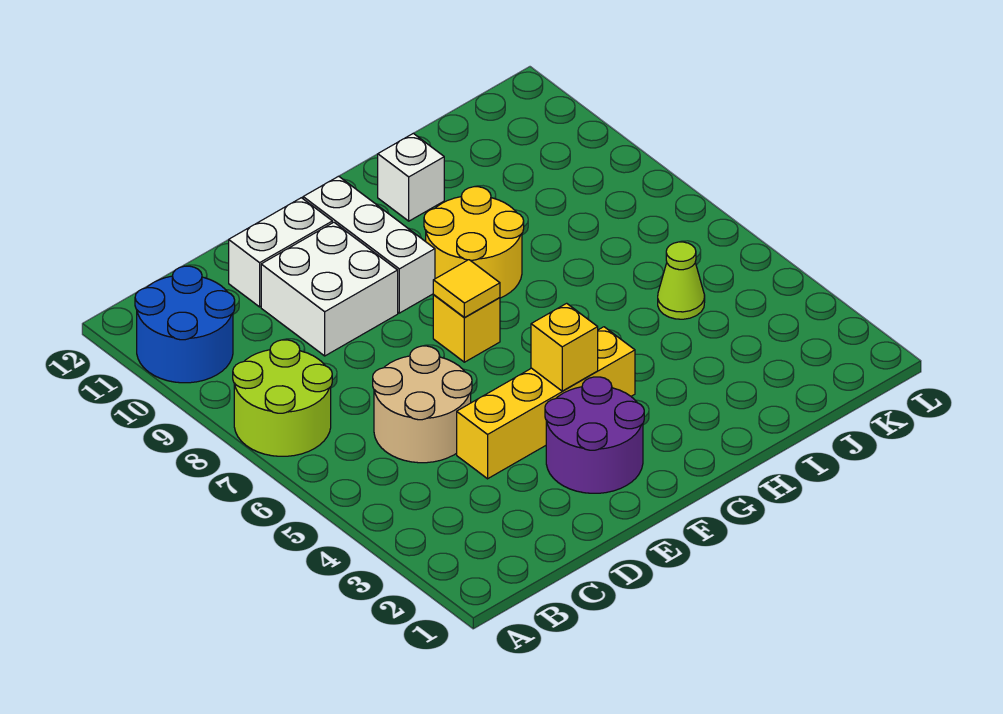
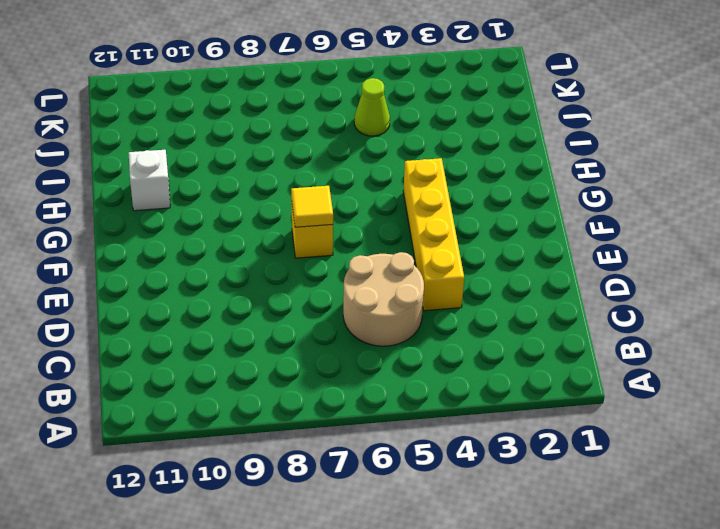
none -> lime round brick A7:B8 level 1
none -> blue round brick A10:B11 level 1
none -> white brick D9:E10 level 1

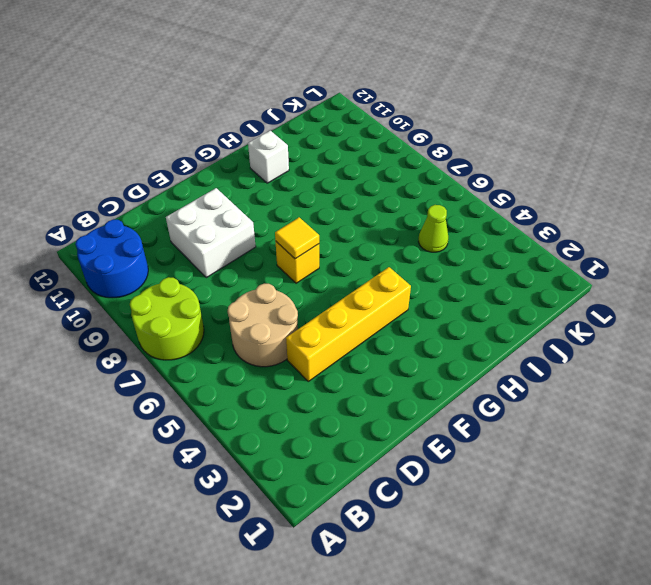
none -> white brick D11:E11 level 1
none -> purple round brick E2:F3 level 1
none -> white brick F9:F11 level 1

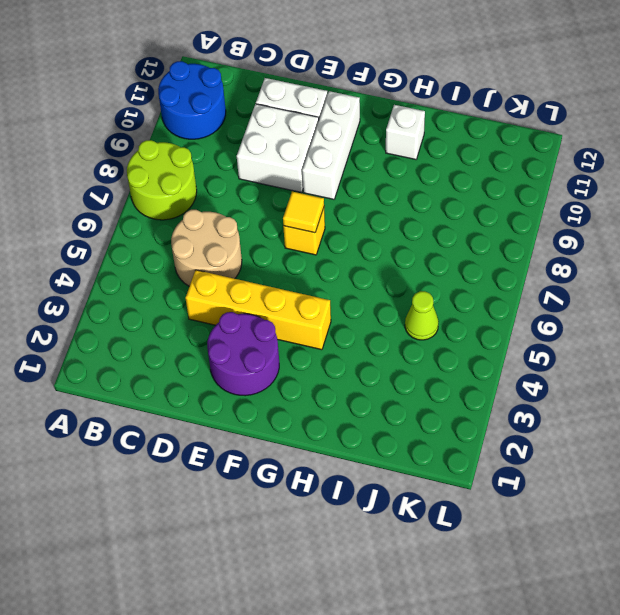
none -> yellow round brick G8:H9 level 1
none -> yellow brick F4 level 2

